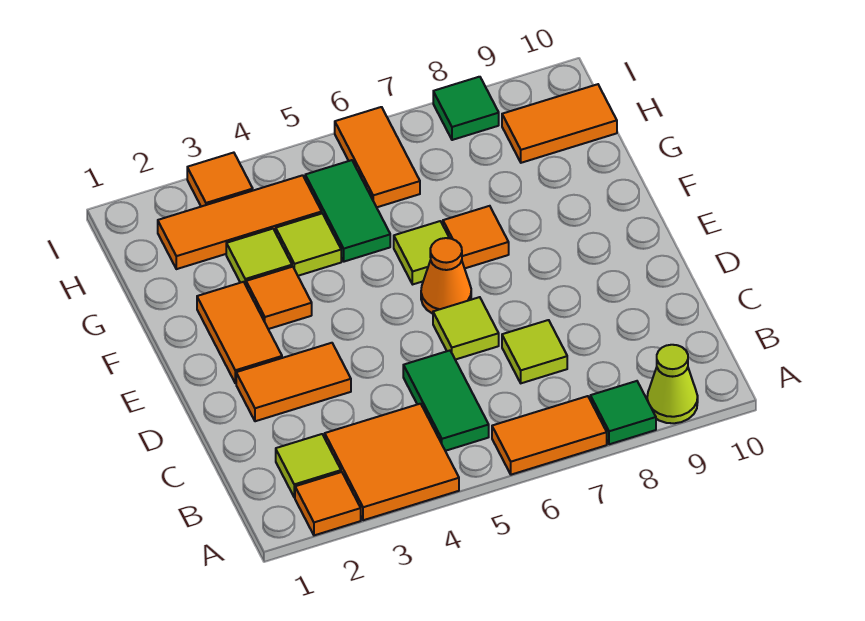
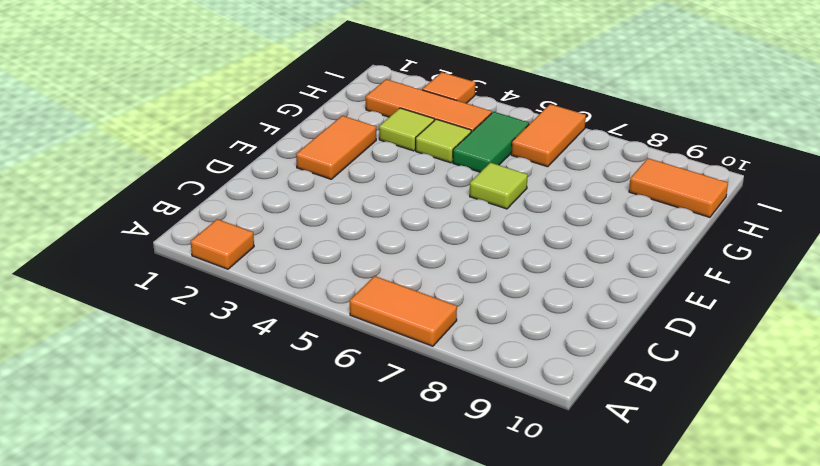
none -> orange tile A3:B4 level 1
none -> green tile A8 level 1
none -> lime cone A9 level 1

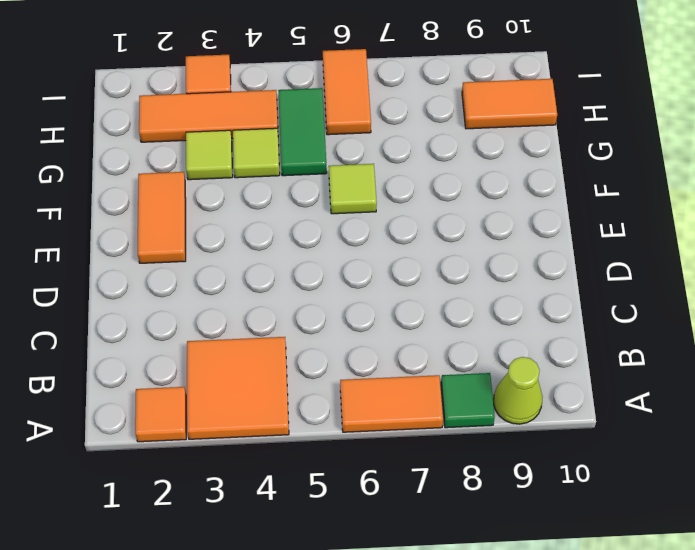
none -> lime tile B2 level 1
none -> green tile B5:C5 level 1
none -> lime tile C7 level 1

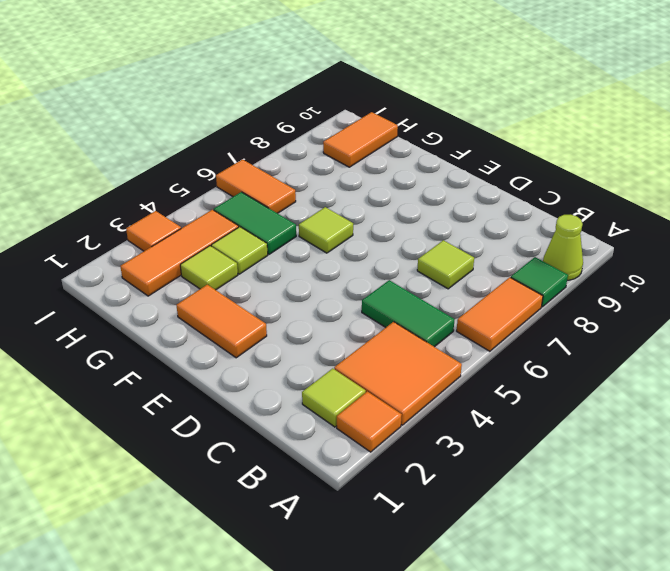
none -> orange tile D2:D3 level 1
none -> lime tile D6 level 1
none -> orange cone E6 level 1

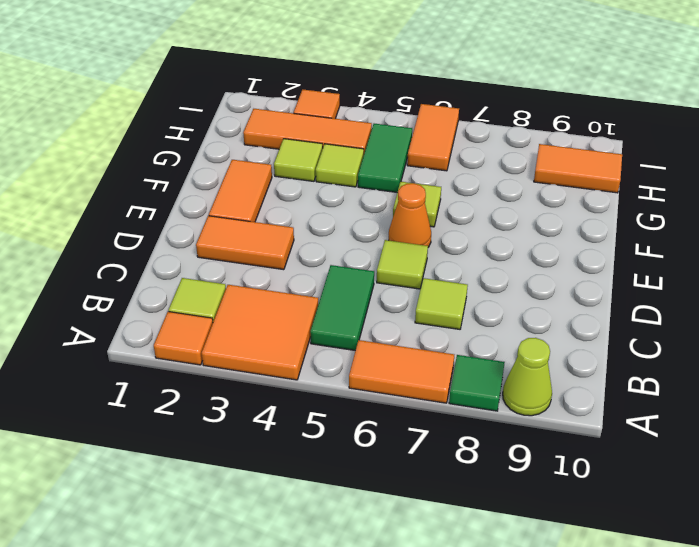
none -> orange tile F3 level 1
none -> orange tile F7 level 1
none -> green tile I8 level 1

